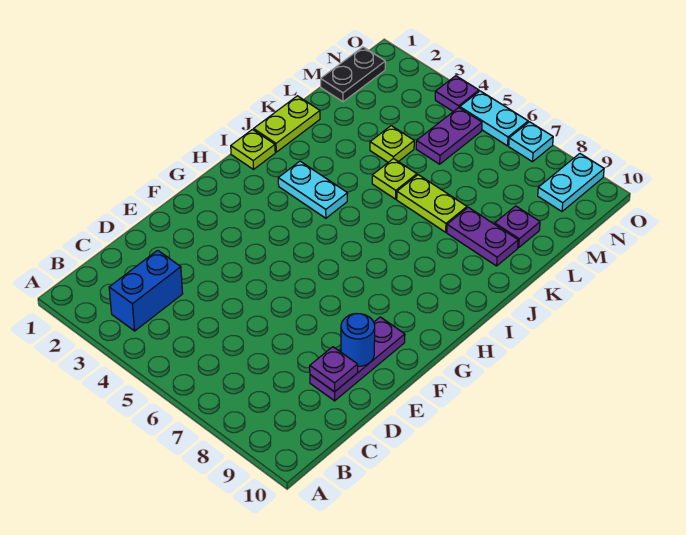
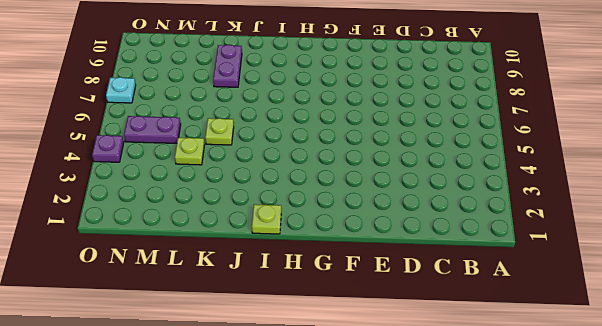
none -> blue brick B3:C3 level 1
none -> purple plate D9:F9 level 1
none -> cyan plate I3:I4 level 1

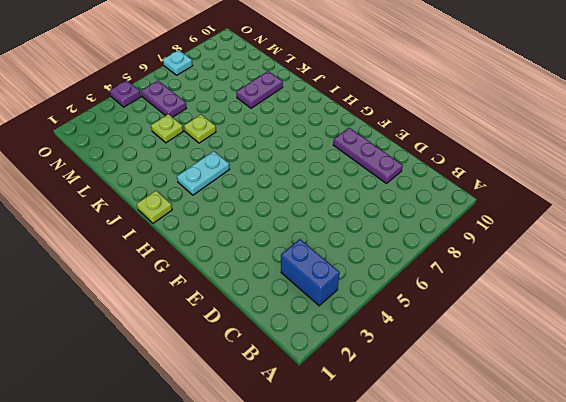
none -> lime plate J1:K1 level 1
none -> lime plate K6:K7 level 1
none -> purple plate L9 level 1

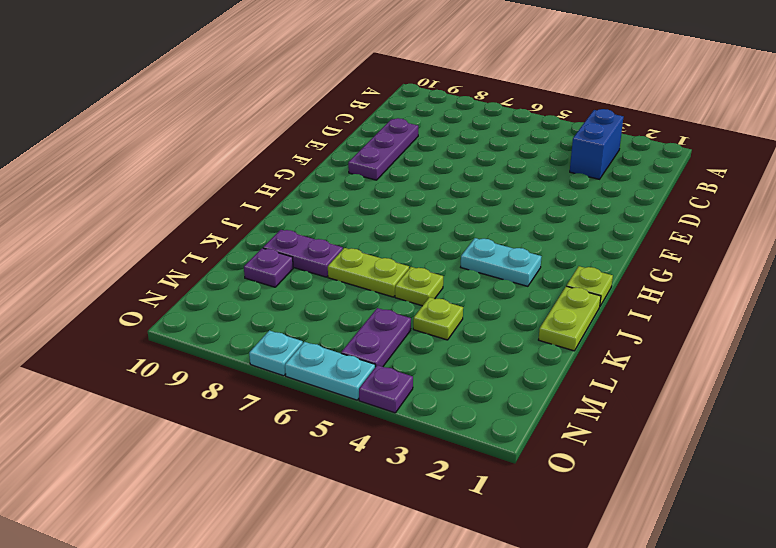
none -> black plate M1:N1 level 1
none -> cyan plate N9:O9 level 1
none -> purple plate D9 level 2

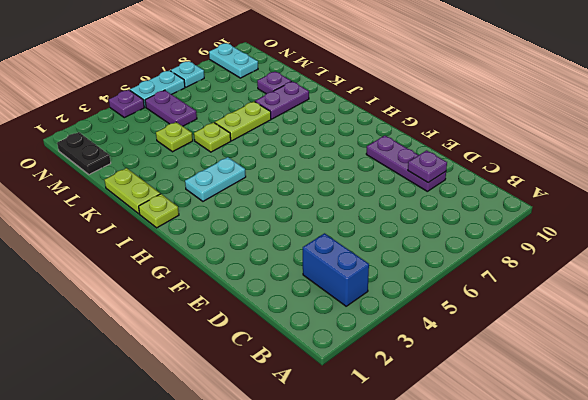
none -> blue round brick E9 level 2

